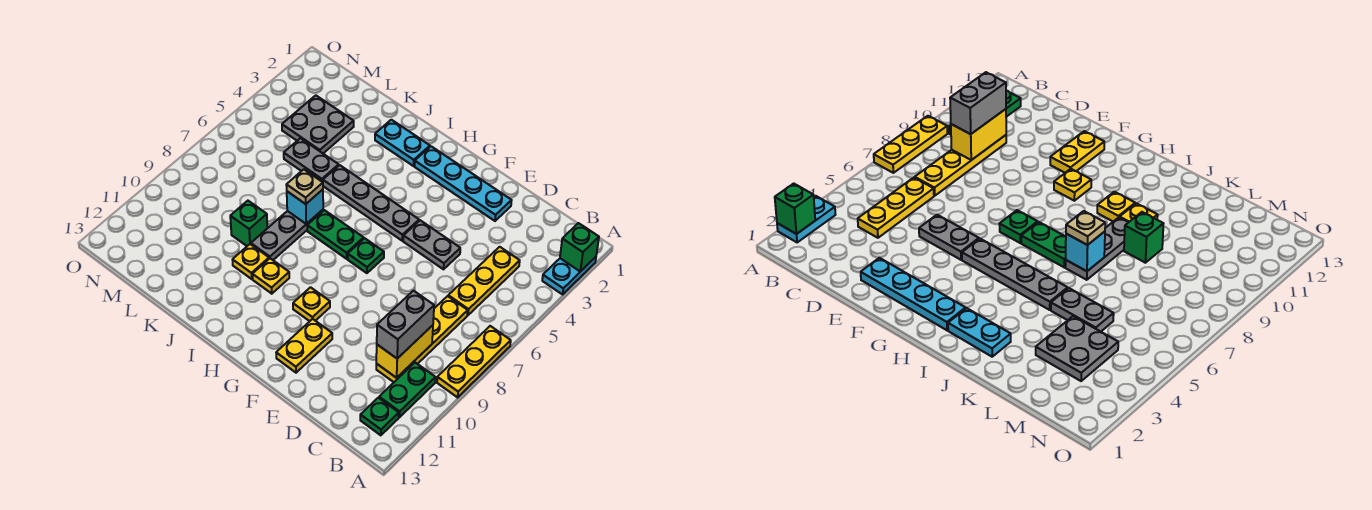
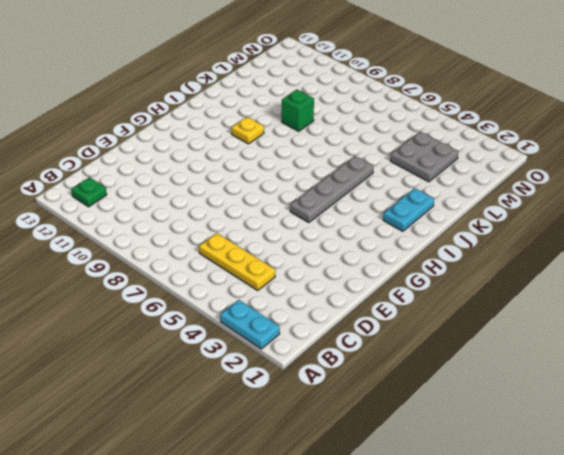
none -> yellow plate A7:A9 level 1
none -> green plate B10:B11 level 1
none -> yellow plate C7:C10 level 1

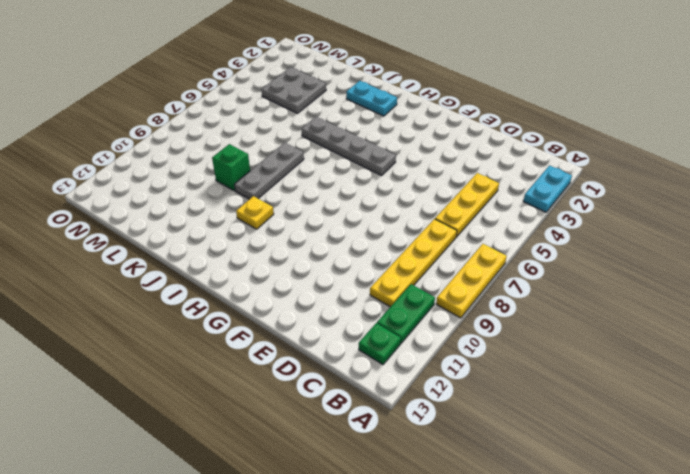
none -> cyan plate E2:H2 level 1
none -> grey plate E5:F5 level 1
none -> yellow plate F11:F12 level 1

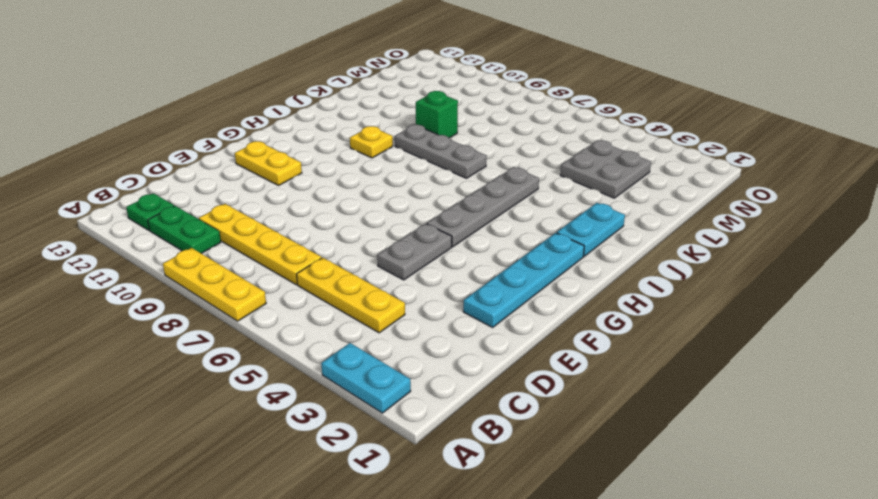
none -> green plate G7 level 1
none -> yellow plate G10 level 1
none -> green plate H7:I7 level 1

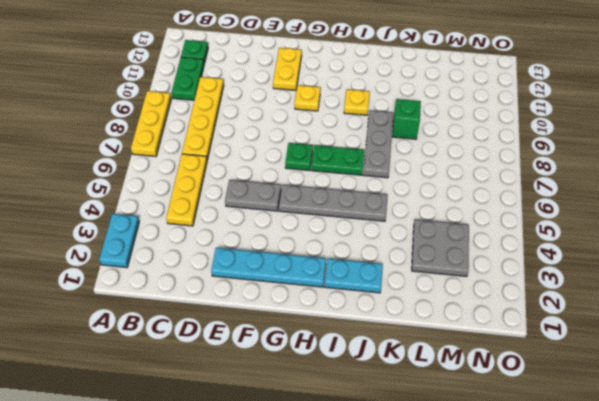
none -> yellow plate J10 level 1
none -> grey plate K5:L5 level 1
none -> green brick A2 level 2

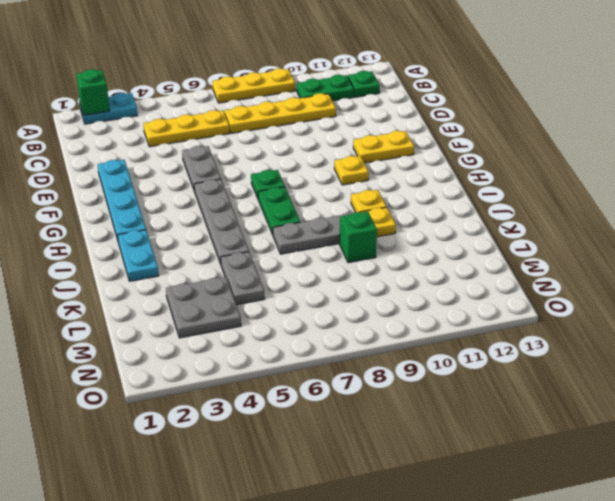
none -> yellow brick C9:C10 level 2
none -> cyan brick J7 level 2
none -> grey brick C9:C10 level 3

